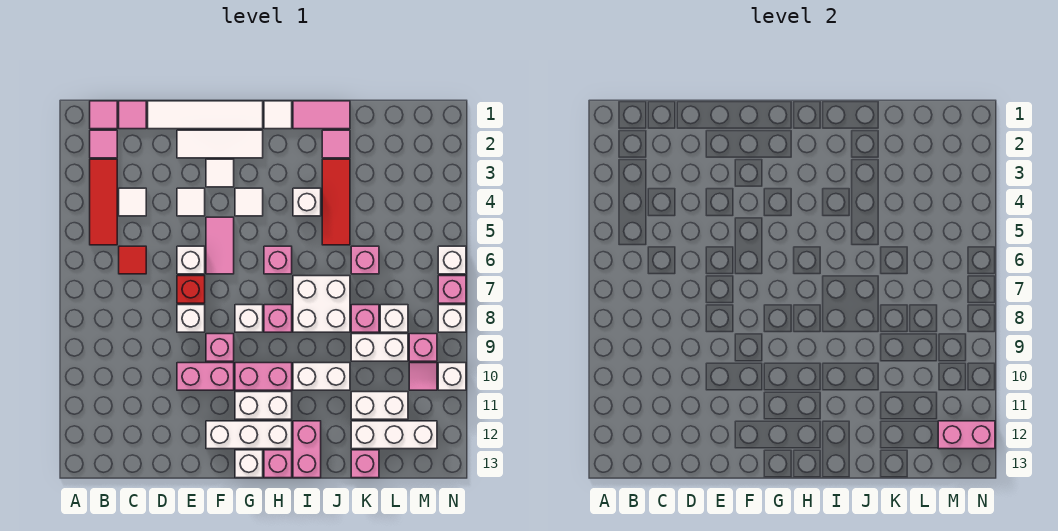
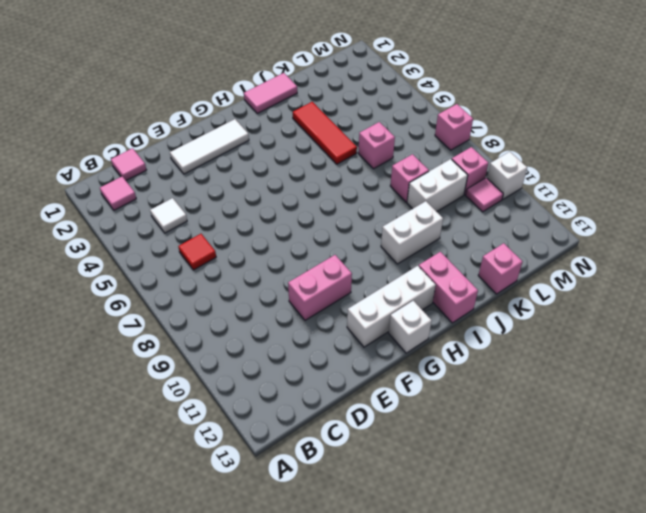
none -> pink tile B1 level 1
none -> red tile B3:B5 level 1
none -> white tile D1:G1 level 1
none -> white tile E4 level 1

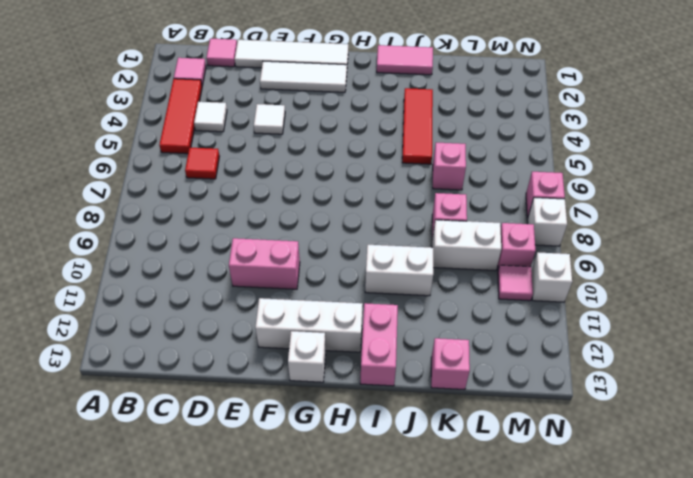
none -> pink tile B1 level 1
none -> white brick E6 level 1
none -> red brick E7 level 1
none -> white brick E8 level 1

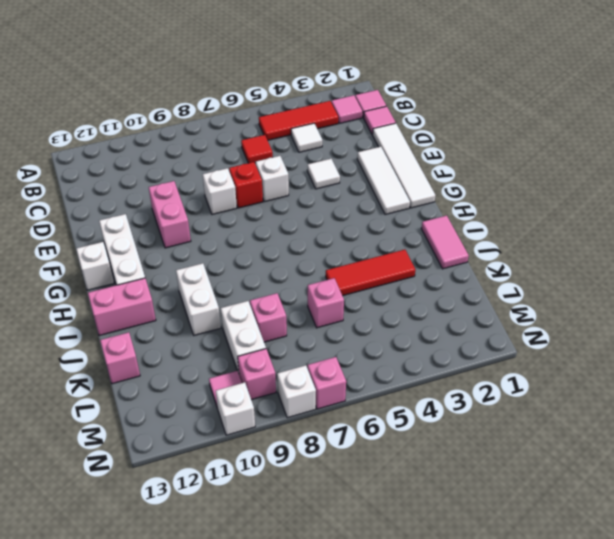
none -> white tile F3 level 1
none -> pink tile F5:F6 level 1
none -> pink brick F9 level 1
none -> white tile G4 level 1

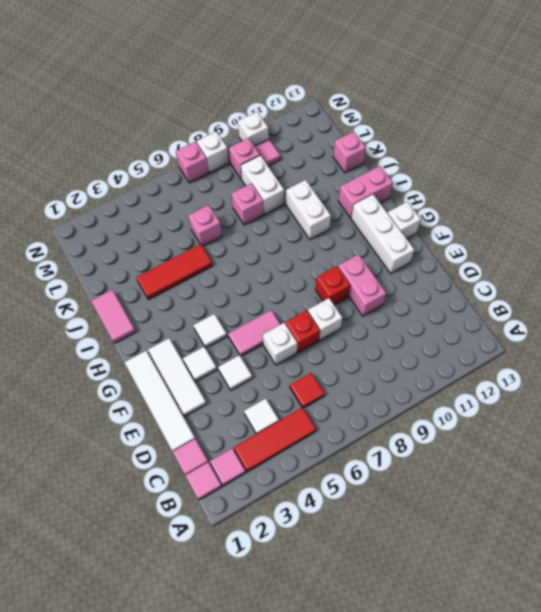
red brick F9 level 1 -> pink brick F9 level 1
none -> white brick G8 level 1
none -> pink brick G10:H10 level 1
none -> white brick G11:H11 level 1
none -> white tile H1 level 1

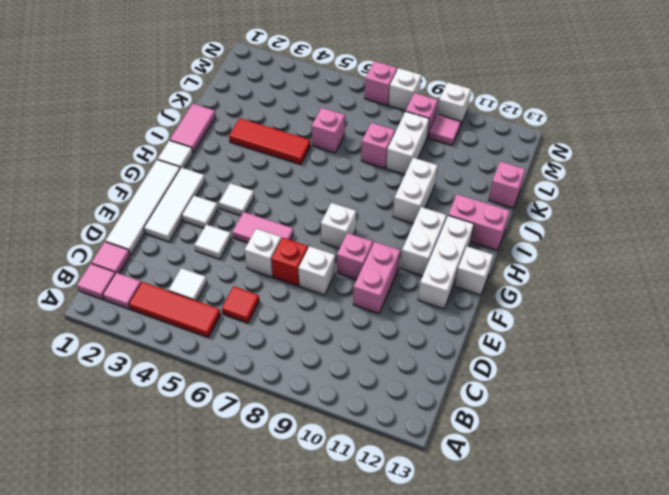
none -> pink brick G10:H10 level 1
none -> pink brick H6 level 1
none -> pink brick H8 level 1
none -> pink brick H13 level 1

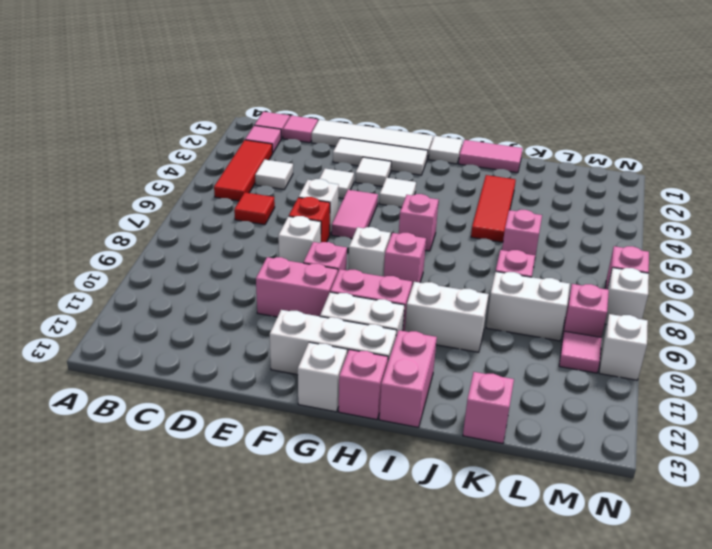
none -> white brick I4 level 1
none -> white brick I7:J8 level 1
none -> pink tile J2 level 1
none -> white brick K11:L11 level 1

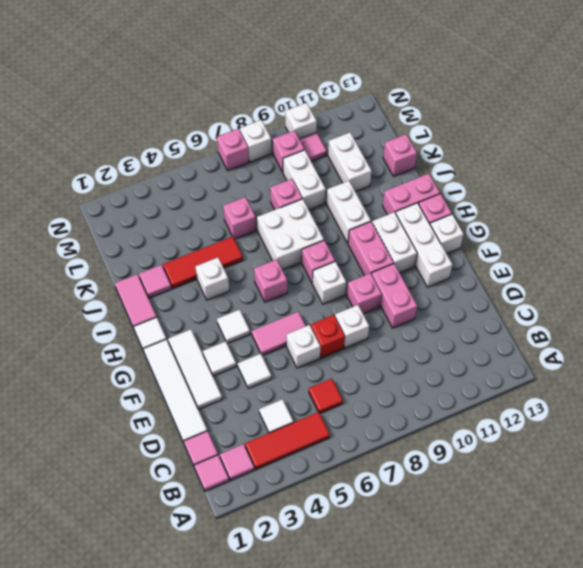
none -> white brick K12:M12 level 1
none -> white brick L8 level 1
none -> white brick N6 level 1
none -> pink brick M12:N12 level 2

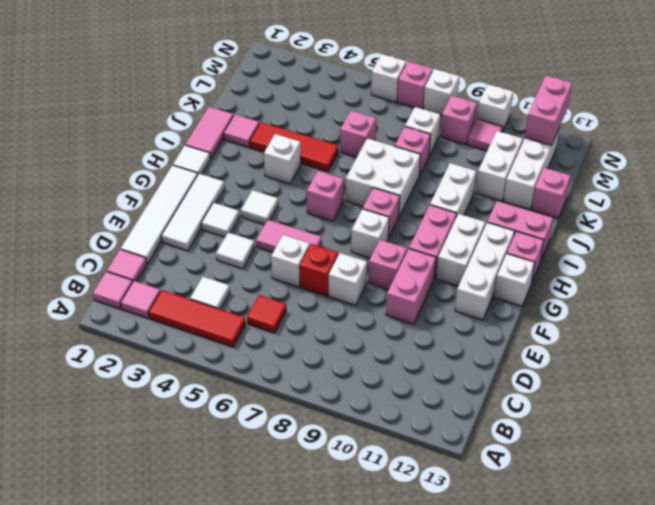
none -> white brick K9:L9 level 1

